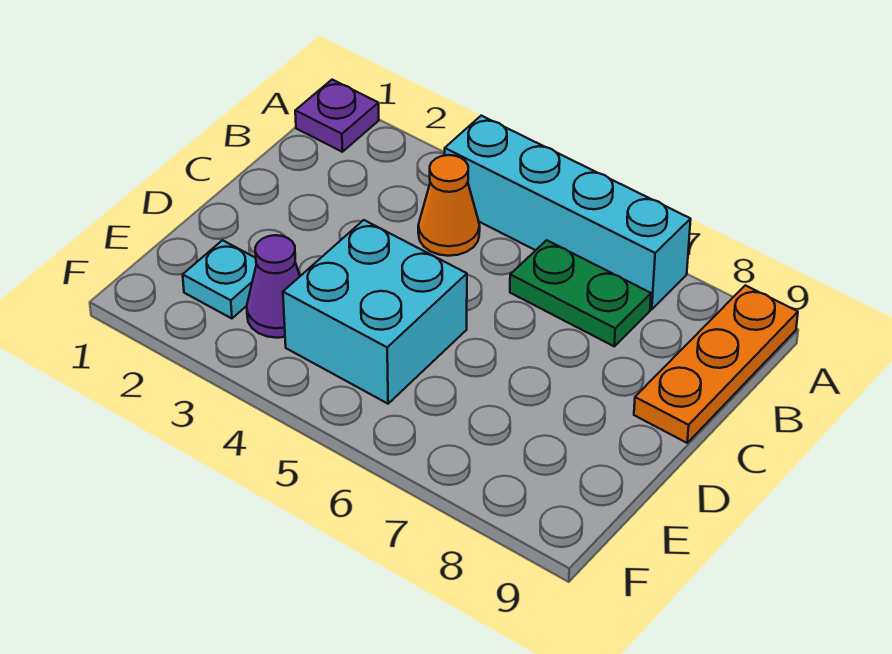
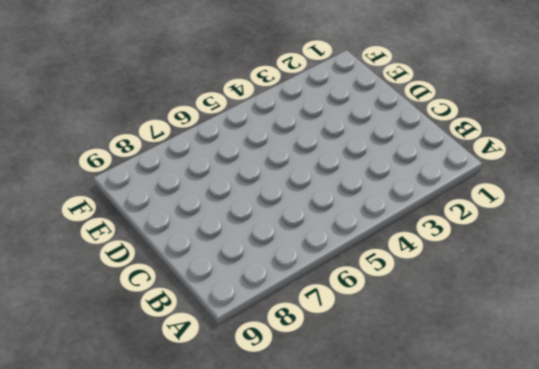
none -> purple plate A1 level 1
none -> cyan brick A4:A7 level 1

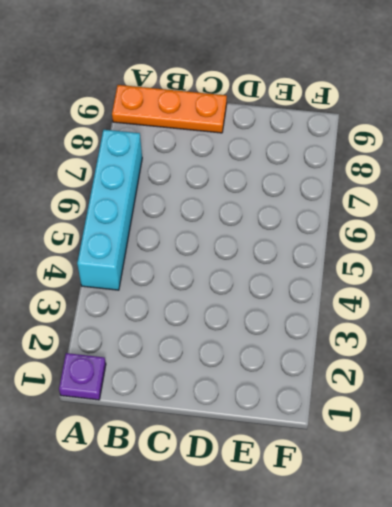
none -> orange cone B4 level 1
none -> green plate B6:B7 level 1

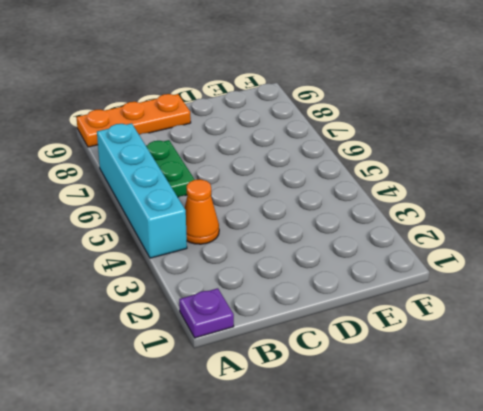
none -> cyan brick D4:E5 level 1
none -> cyan plate E2 level 1

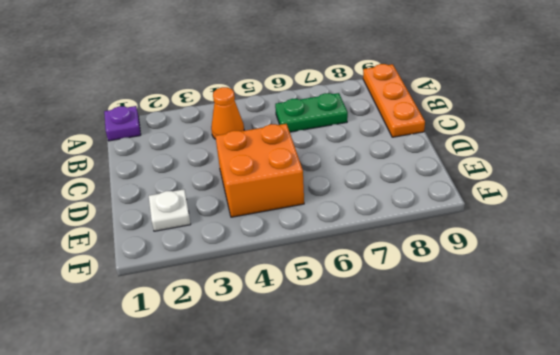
orange brick D4:E5 level 1 -> cyan brick D4:E5 level 1
white plate E2 level 1 -> cyan plate E2 level 1
none -> cyan brick A4:A7 level 1
none -> purple cone E3 level 1

